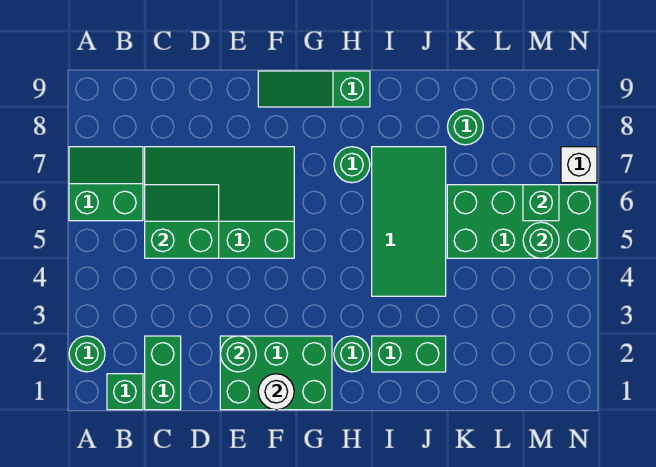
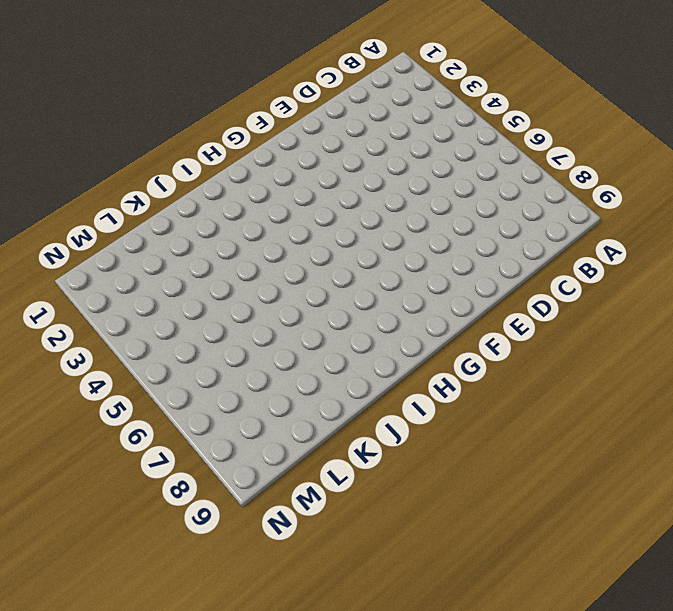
none -> green round brick A2 level 1
none -> green slope A6:B7 level 1 top 6
none -> green brick B1 level 1

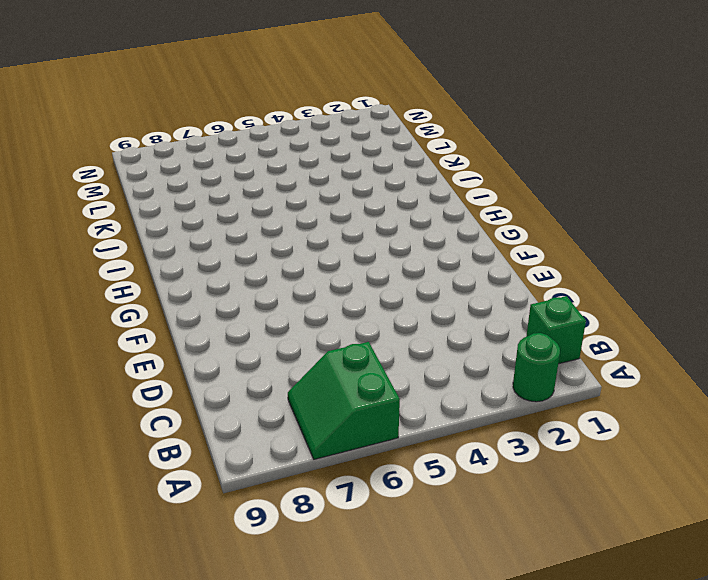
none -> green brick C1:C2 level 1
none -> green slope C5:F7 level 1 top 5
none -> green brick E1:G2 level 1

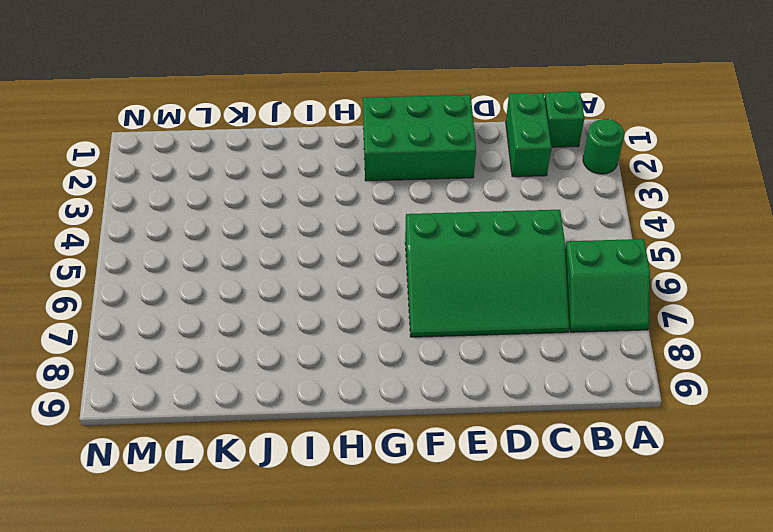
none -> green slope F9:H9 level 1 top H
none -> green round brick H2 level 1
none -> green round brick H7 level 1

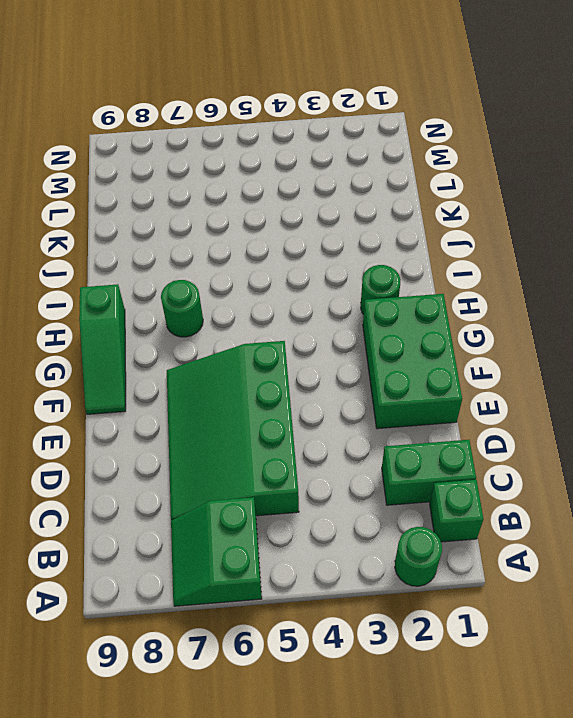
none -> green brick I2:J2 level 1
none -> green tile I4:J7 level 1
none -> green brick K5:N6 level 1

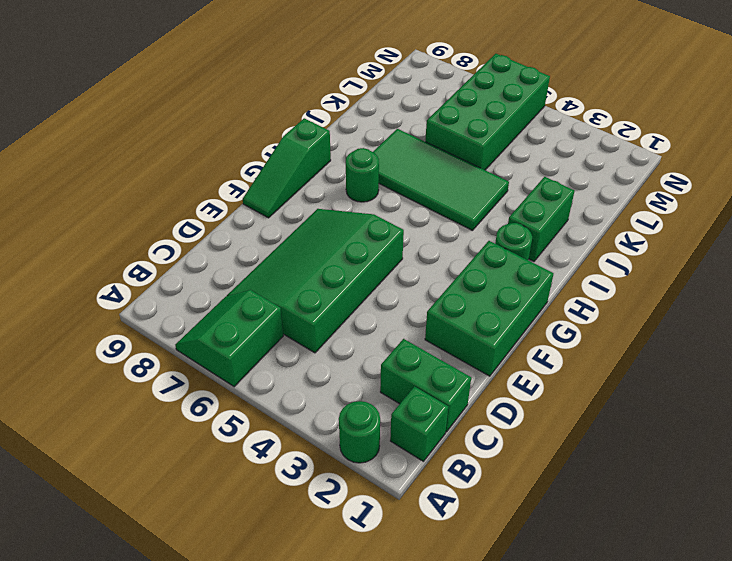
none -> green round brick K8 level 1
none -> white brick N7 level 1
none -> green slope C5:D6 level 2 top 5

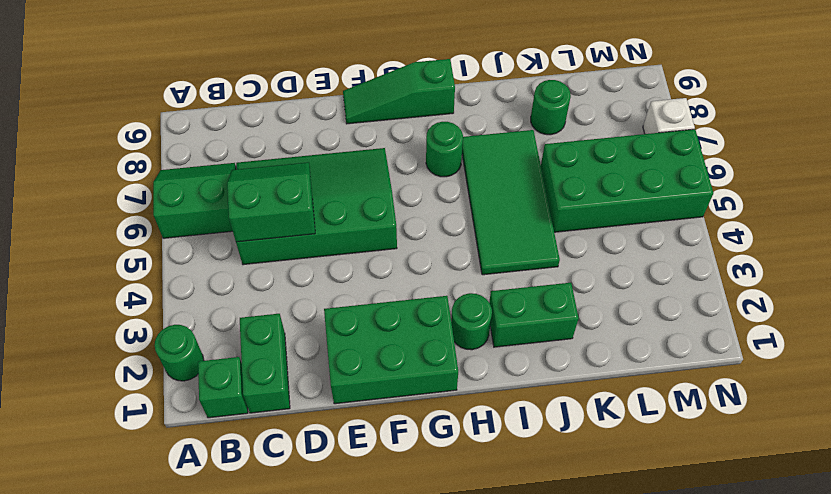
none -> green round brick E2 level 2
none -> white round brick F1 level 2
none -> green round brick M5 level 2

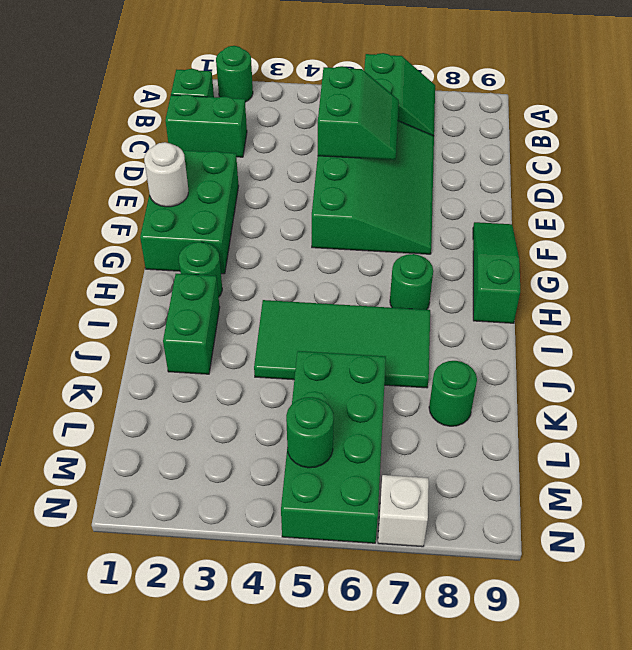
none -> green round brick E2 level 2
none -> green brick M6 level 2

